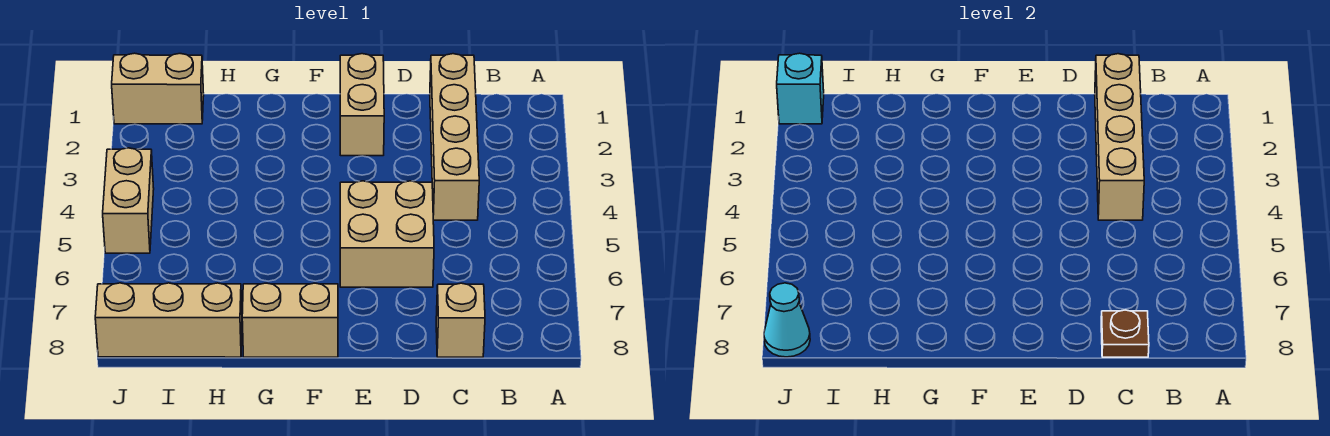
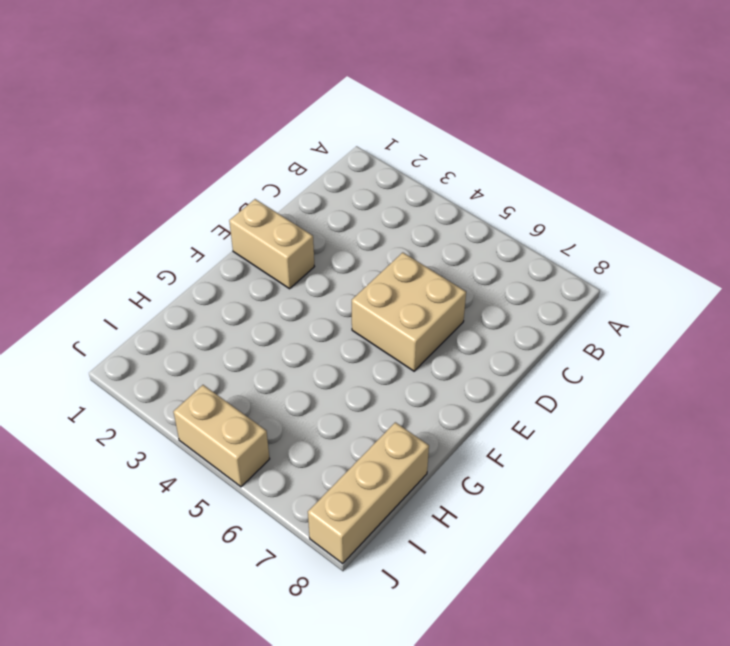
none -> tan brick C1:C4 level 1
none -> tan brick C8 level 1
none -> tan brick F8:G8 level 1

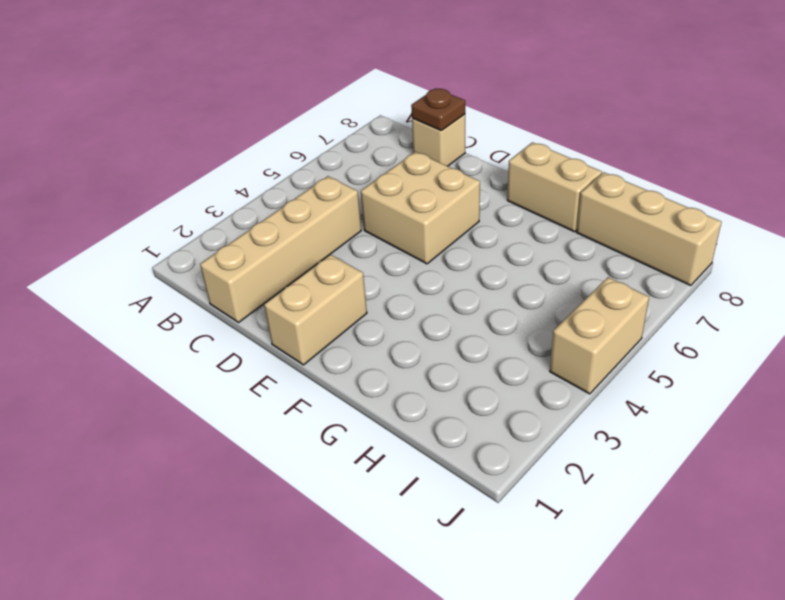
none -> tan brick I1:J1 level 1
none -> tan brick C1:C4 level 2
none -> cyan brick J1 level 2

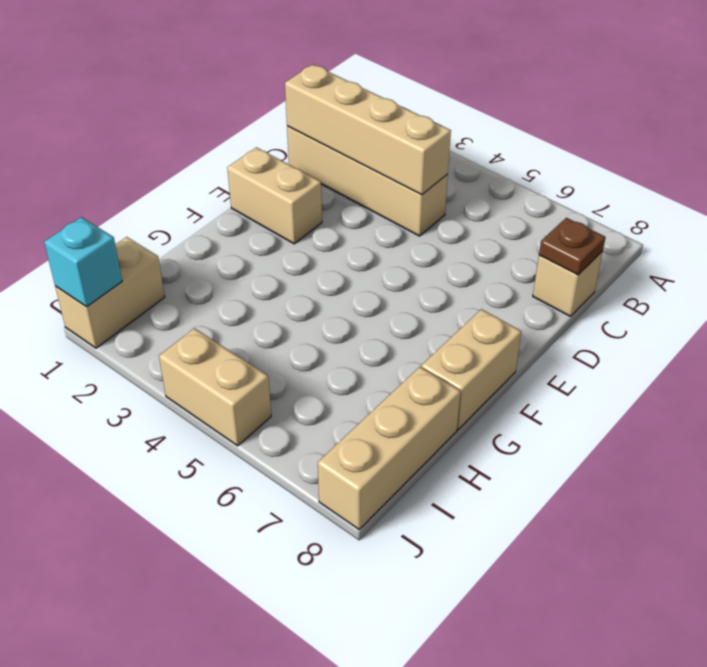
none -> tan brick D5:E6 level 1
none -> cyan cone J8 level 2

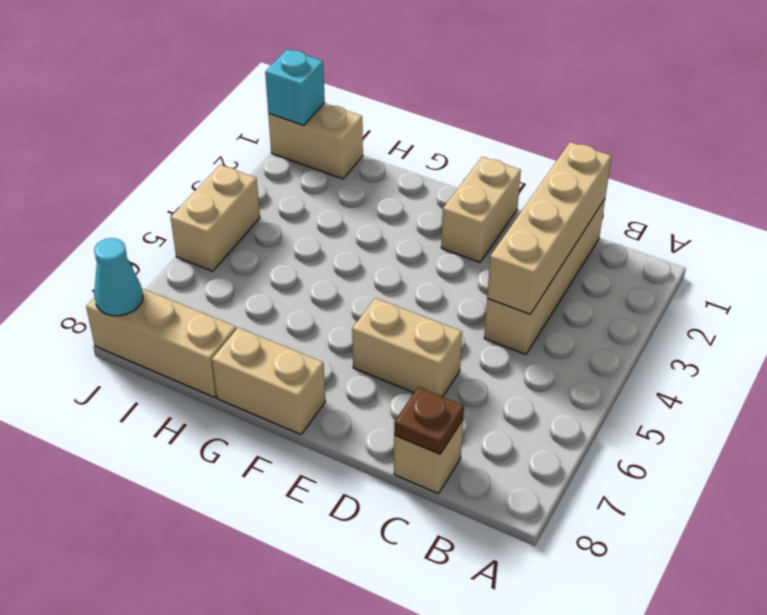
tan brick D6:E6 level 1 -> tan brick D5:E6 level 1

